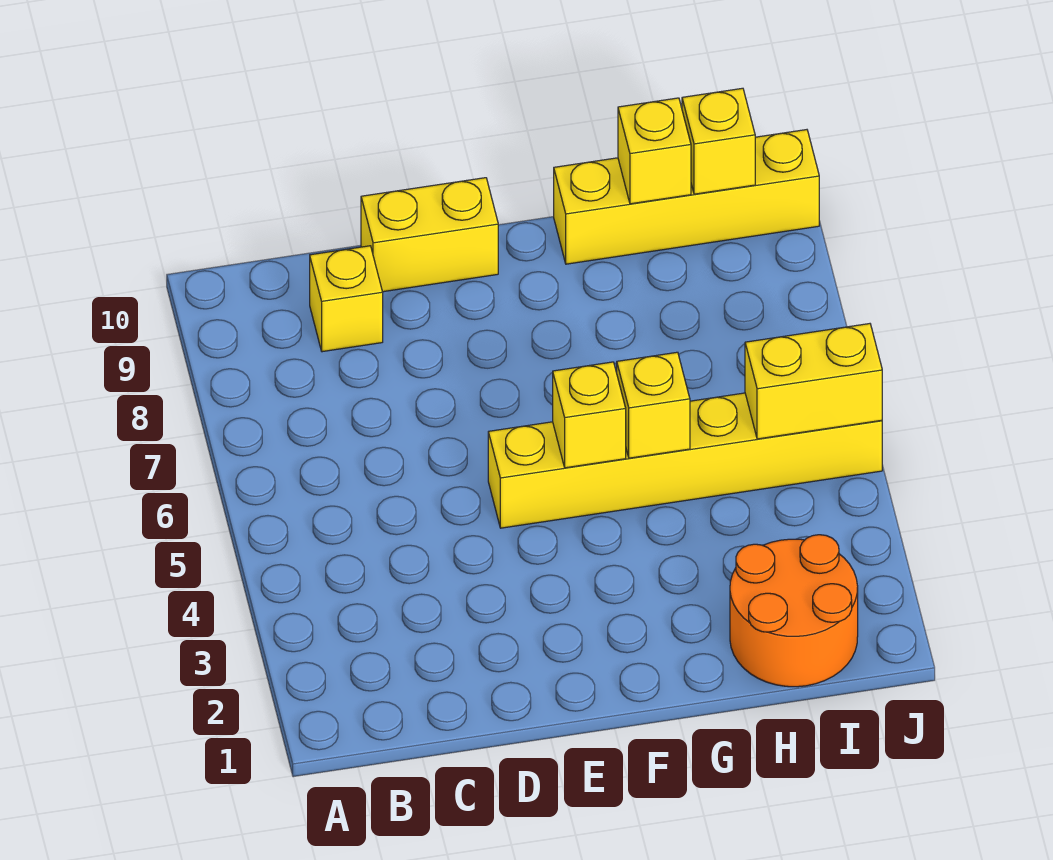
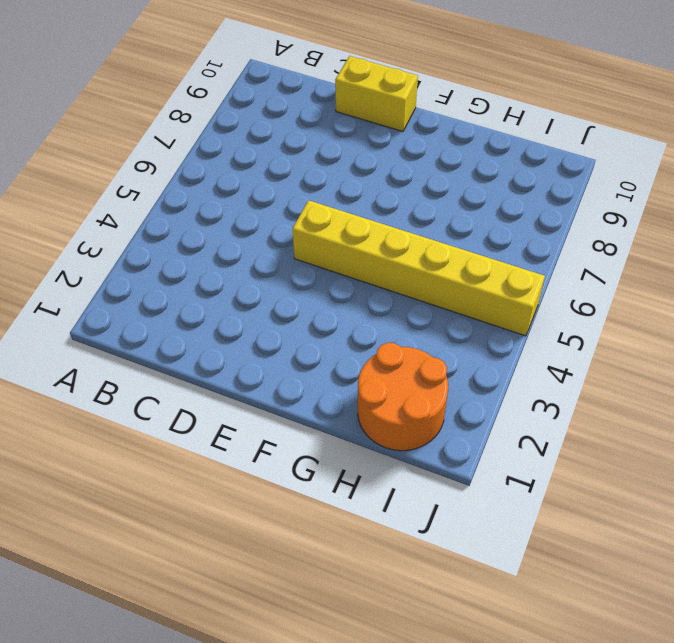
none -> yellow brick C9 level 1
none -> yellow brick G10:J10 level 1

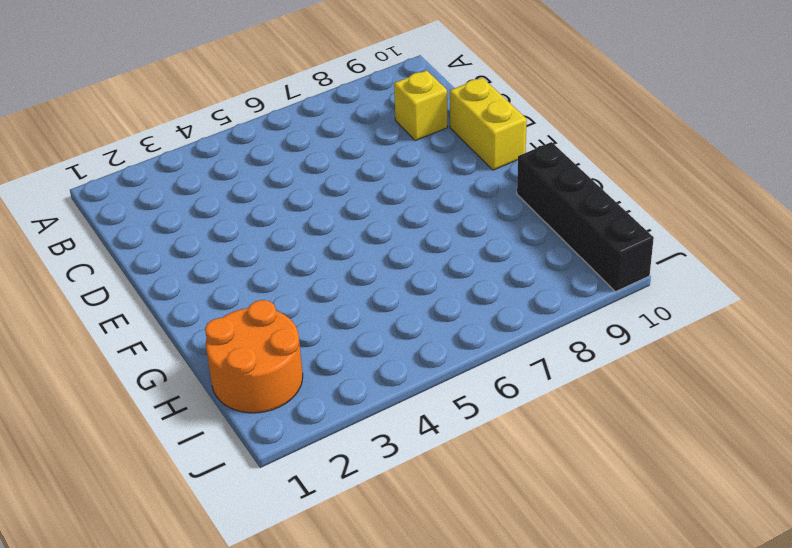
black brick G10:J10 level 1 -> yellow brick G10:J10 level 1
none -> yellow brick E5:J5 level 1
none -> yellow brick F5 level 2

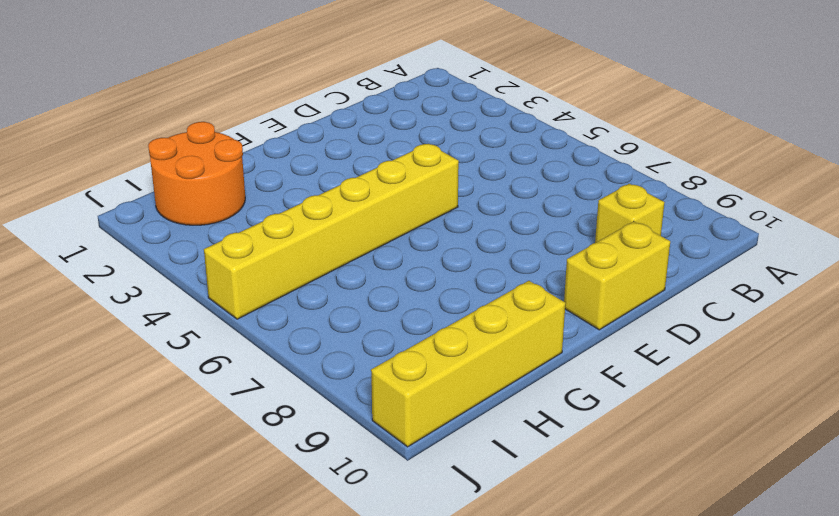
none -> yellow brick F5 level 2
none -> yellow brick G5 level 2

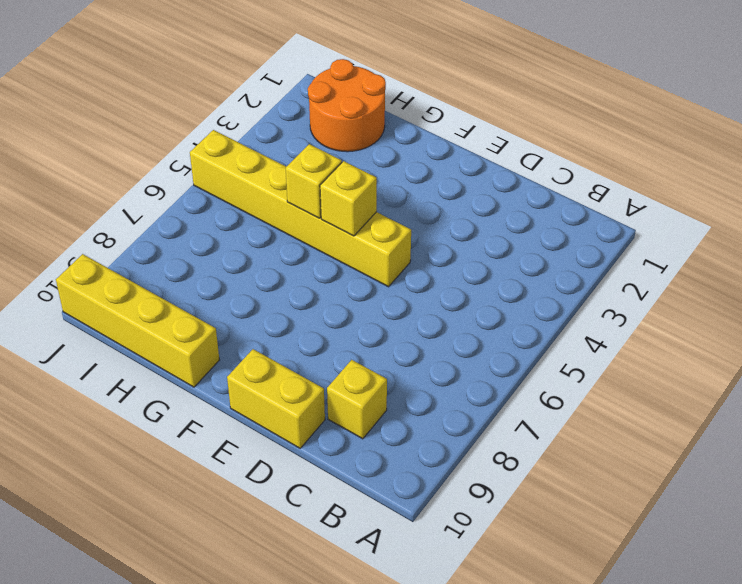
none -> yellow brick H10 level 2
none -> yellow brick I5:J5 level 2

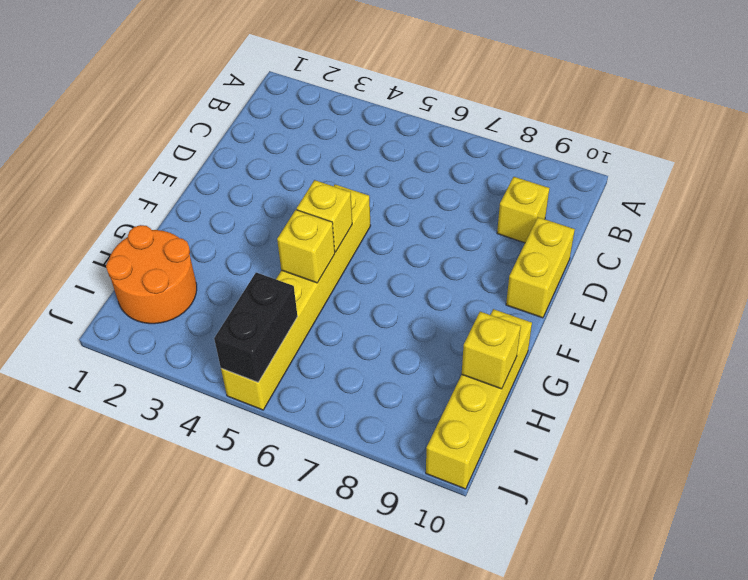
black brick I5:J5 level 2 -> yellow brick I5:J5 level 2
none -> yellow brick I10 level 2

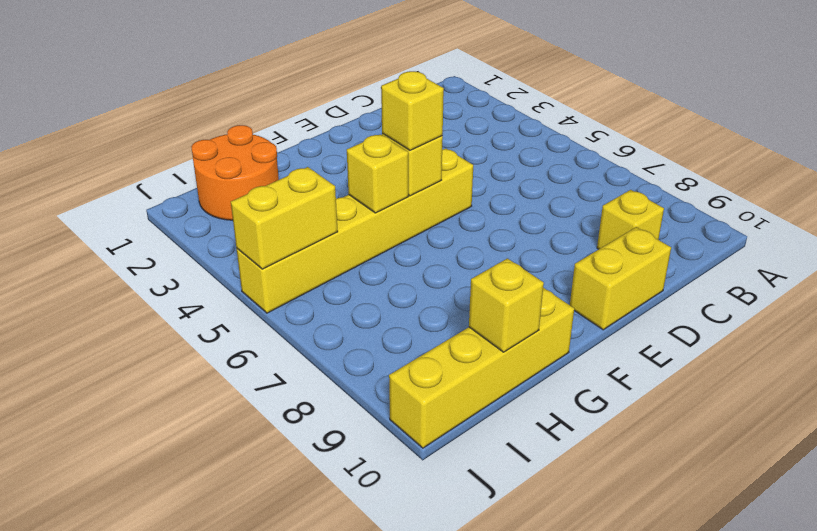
yellow brick F5 level 3 -> yellow brick I10 level 2

